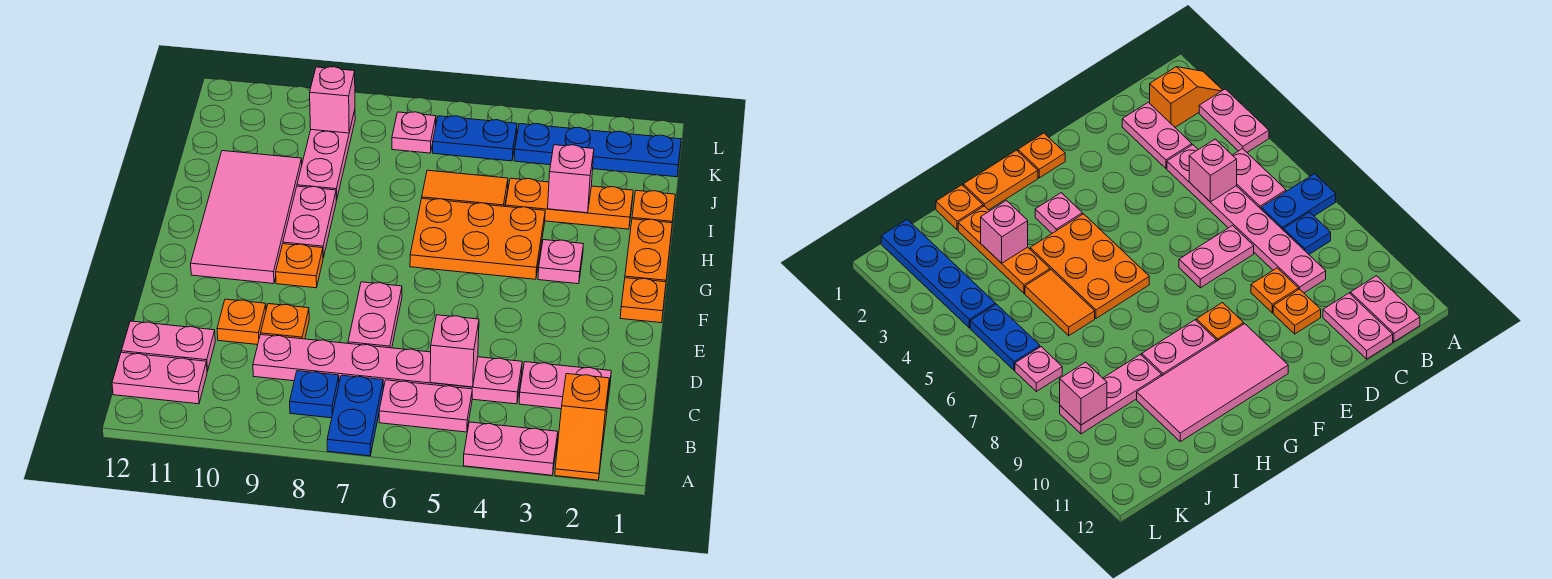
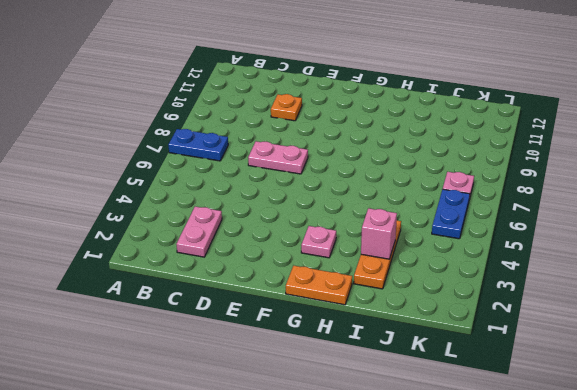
none -> orange slope A2:B2 level 1 top B
none -> pink plate A3:A4 level 1
none -> pink plate B5:B6 level 1

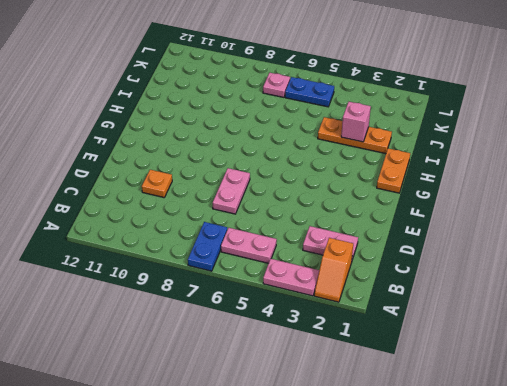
none -> blue plate B8 level 1
none -> pink plate B11:B12 level 1
none -> pink plate C4:C9 level 1

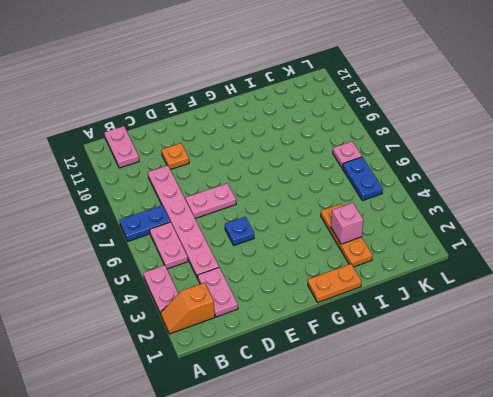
blue plate E5 level 1 -> blue plate B8 level 1
none -> pink plate C11:C12 level 1
none -> orange plate D9 level 1
none -> orange plate F1 level 1

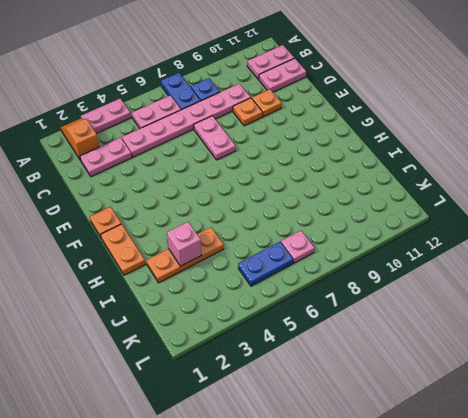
none -> orange plate F9 level 1
none -> pink tile F10:I11 level 1
none -> pink plate G3 level 1

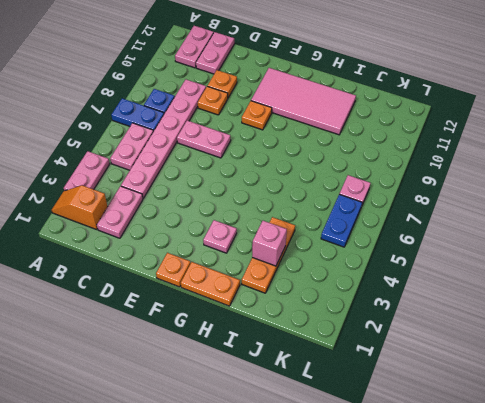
none -> orange plate G4:H6 level 1
none -> pink plate G9:H9 level 1
none -> orange plate I1 level 1

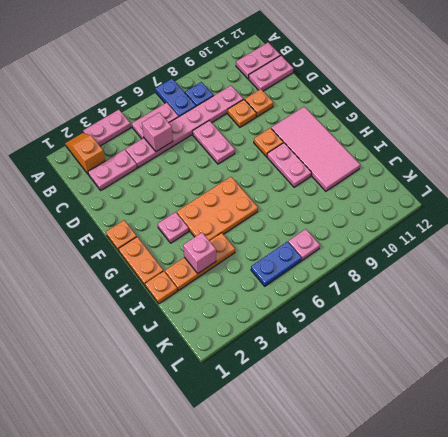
none -> orange tile I5:I6 level 1
none -> pink plate I9:K9 level 1
none -> blue plate K1:K4 level 1

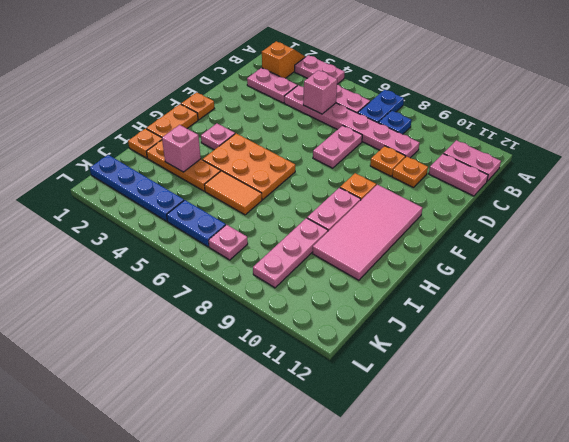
none -> pink brick K9 level 2

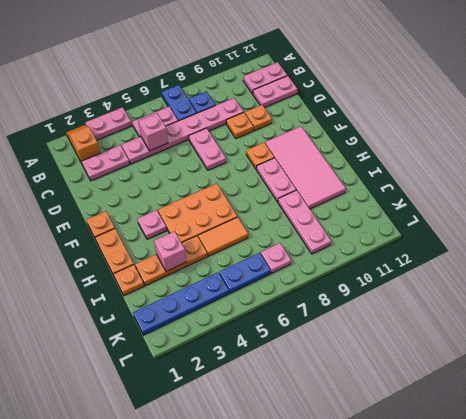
none -> pink brick K9 level 2

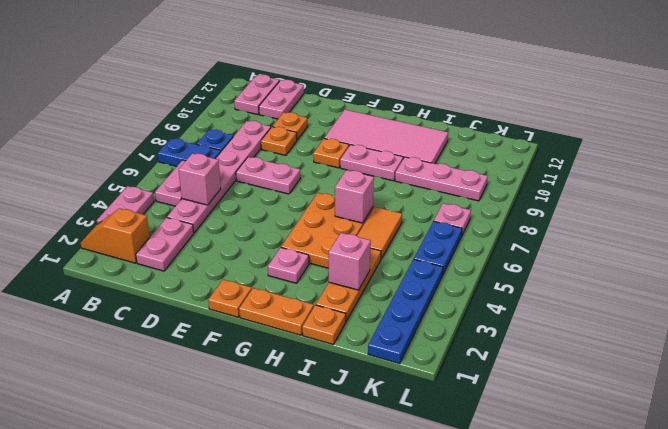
pink brick H6 level 2 -> pink brick K9 level 2

